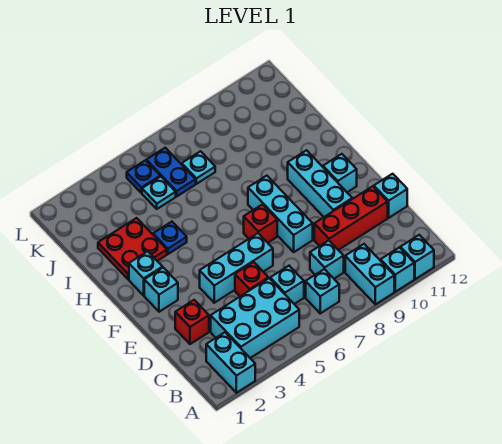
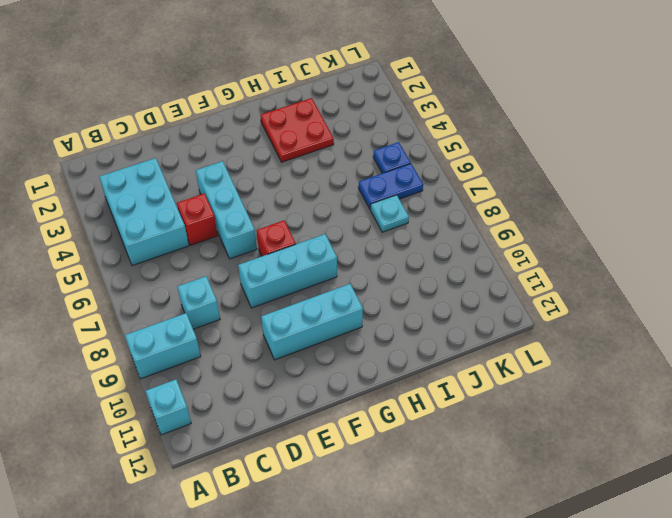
none -> cyan brick A2:B2 level 1
none -> cyan brick A10 level 1
none -> cyan brick B7 level 1

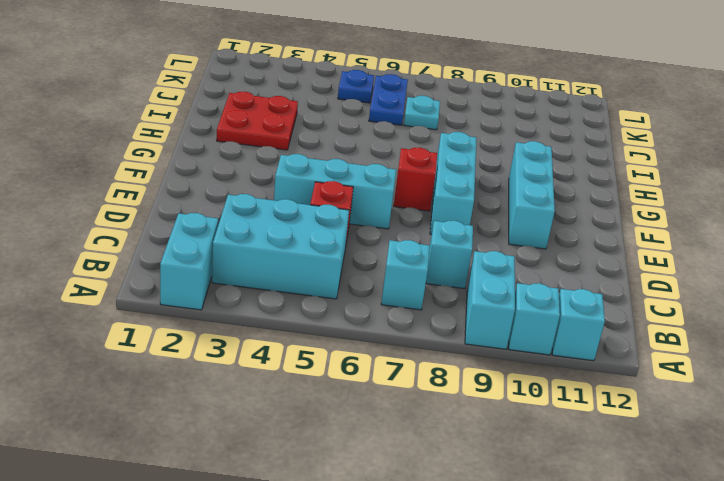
none -> cyan brick C6 level 1
none -> red brick D2 level 1
none -> red brick D9:D11 level 1

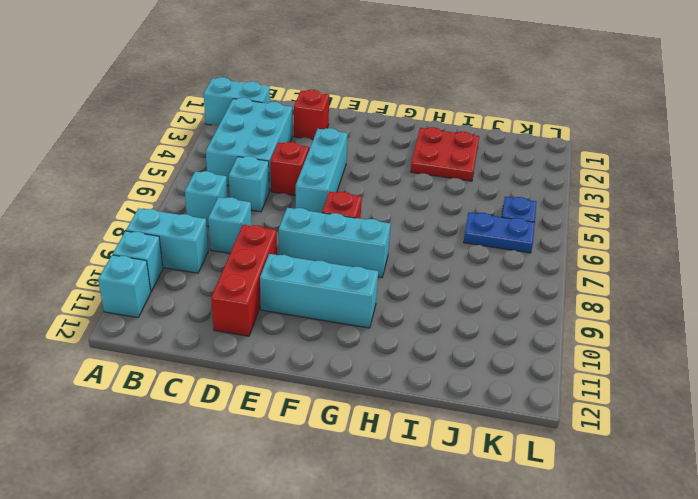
none -> cyan brick D12 level 1
none -> cyan brick F2 level 1
none -> cyan brick F11 level 1

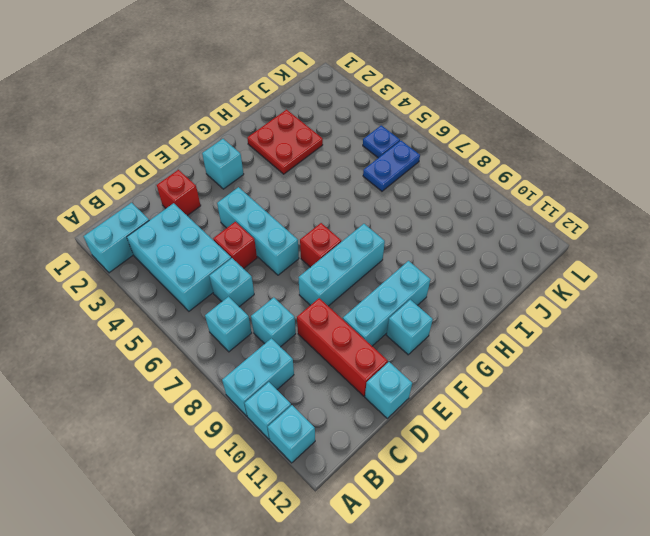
none -> cyan brick G2 level 1
none -> blue plate H4 level 1
none -> cyan plate J5 level 1

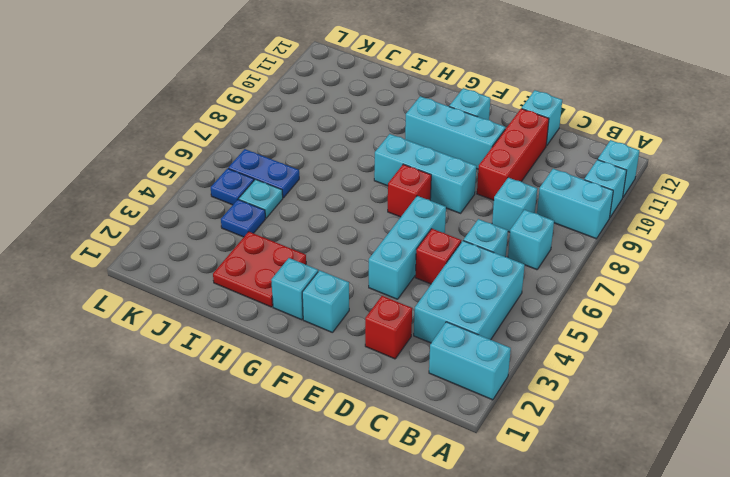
blue plate J4 level 1 -> blue plate H4 level 1
none -> cyan plate J7 level 1

